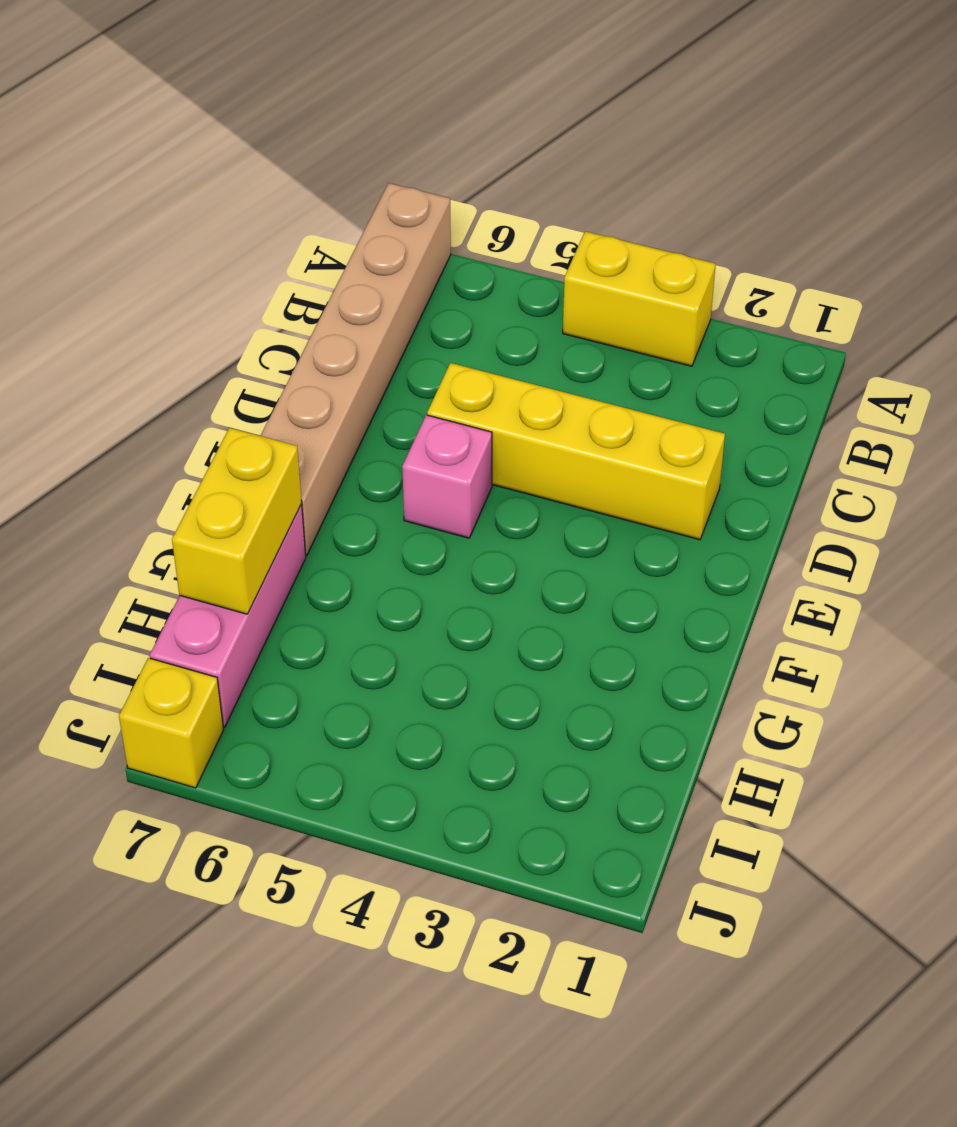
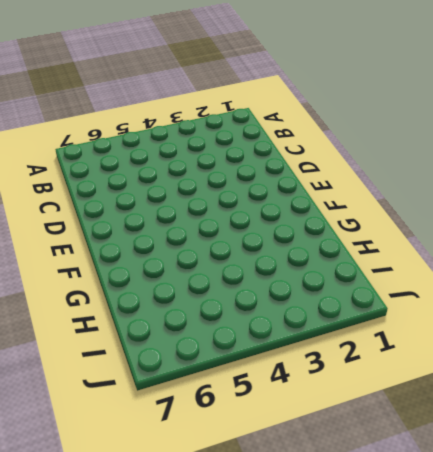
none -> yellow brick A3:A4 level 1
none -> tan brick A7:F7 level 1

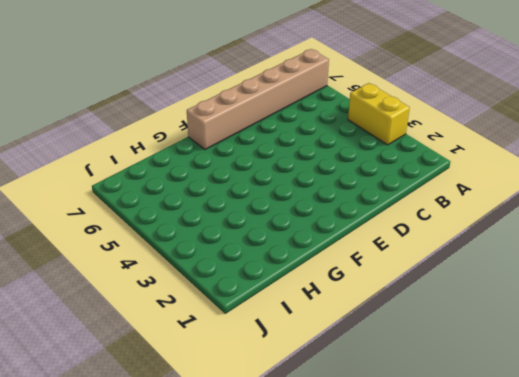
none -> yellow brick D2:D5 level 1
none -> pink brick E5 level 1

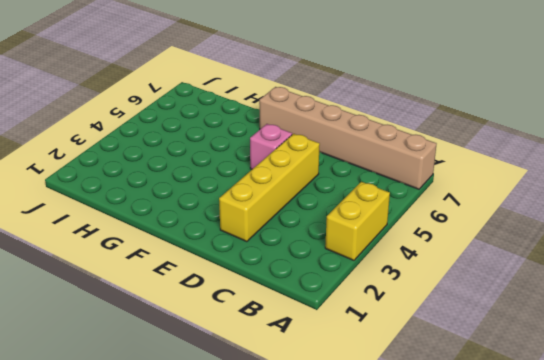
none -> pink brick G7:I7 level 1
none -> yellow brick J7 level 1

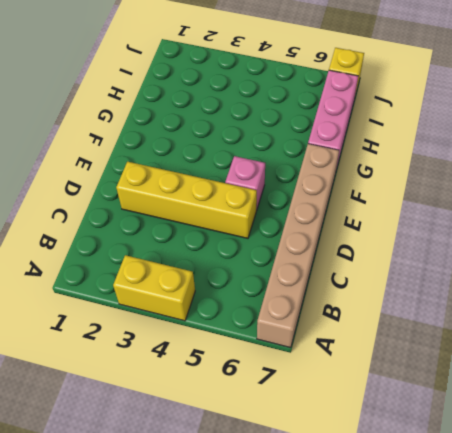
none -> yellow brick G7:H7 level 2

